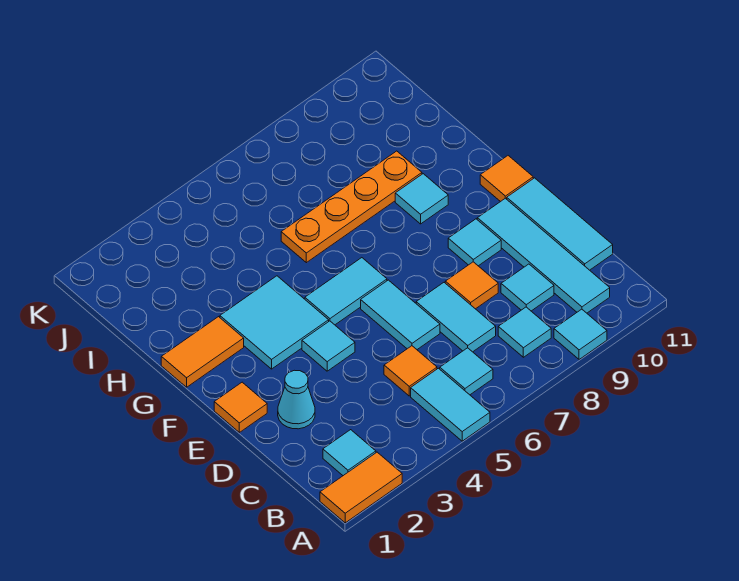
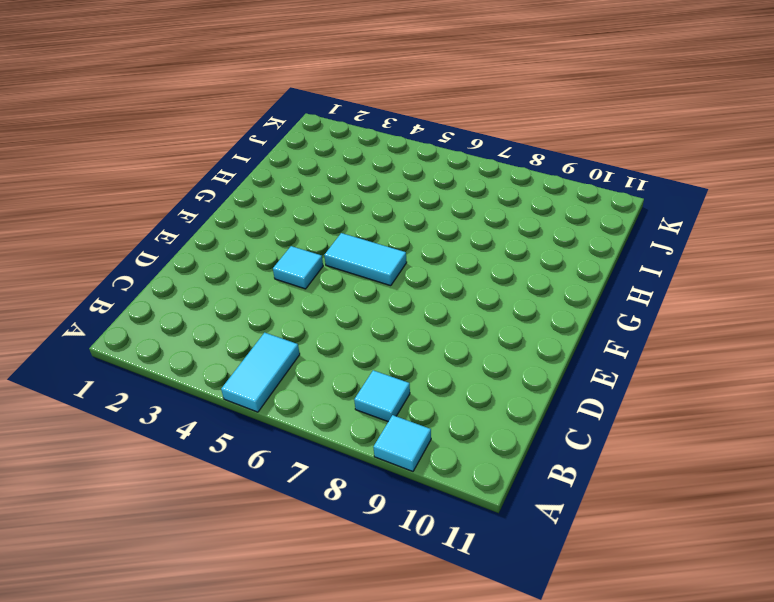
none -> orange tile A1:A2 level 1
none -> cyan tile B2 level 1
none -> cyan tile B6 level 1

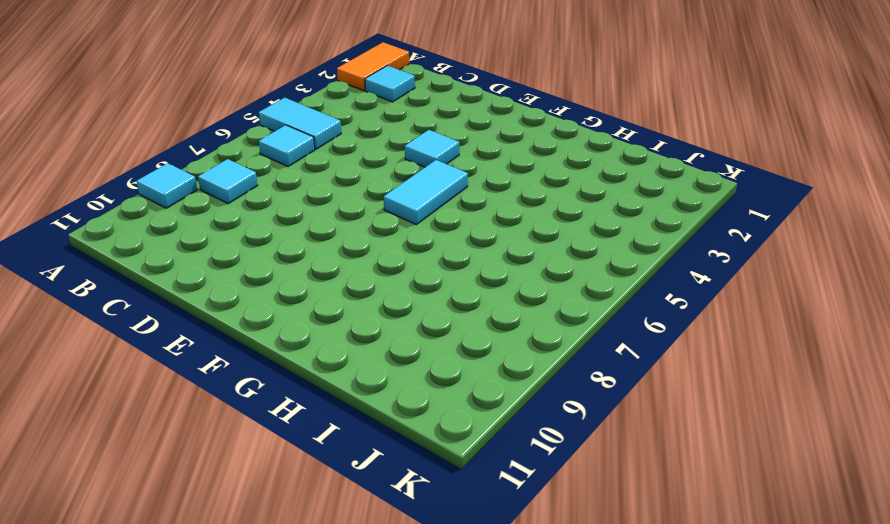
none -> cyan tile B10:E10 level 1
none -> orange tile C5 level 1
none -> cyan tile C7:D7 level 1

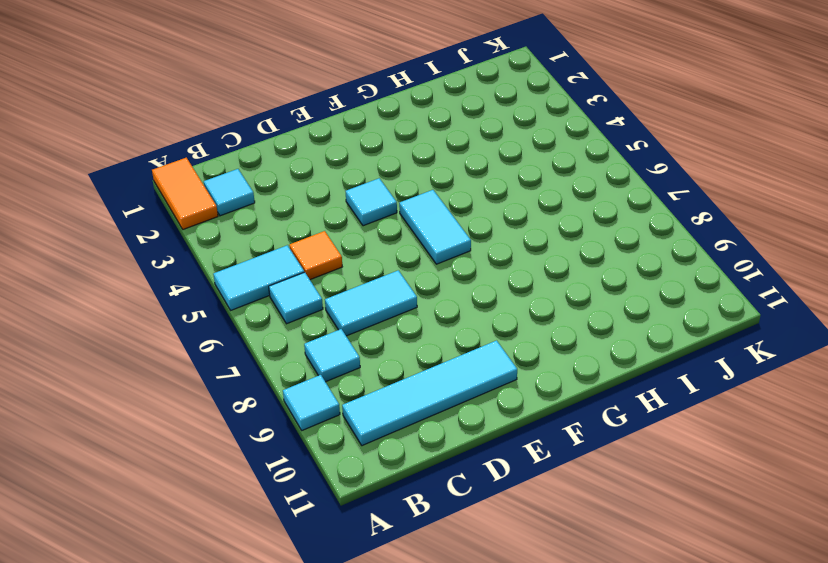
none -> cyan tile C9 level 1
none -> cyan tile C11:E11 level 1
none -> cyan cone D2 level 1

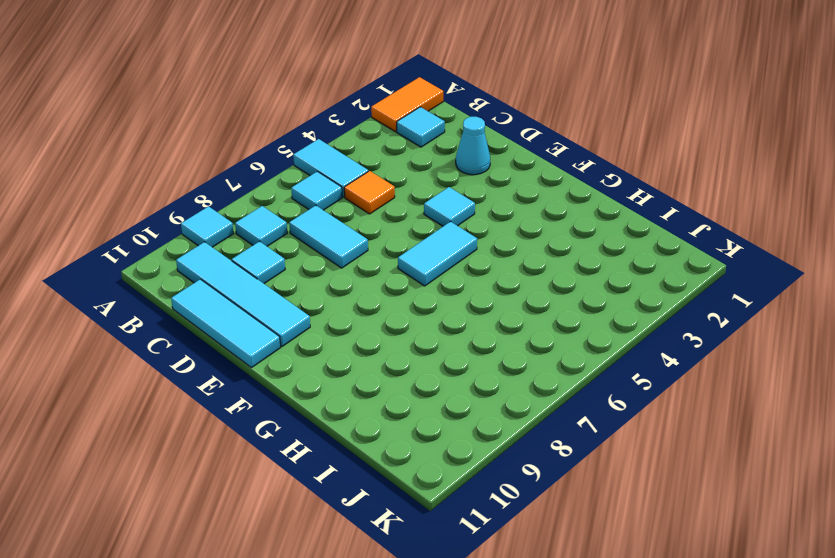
none -> cyan tile D6:E6 level 1
none -> orange tile D8 level 1
none -> orange tile E1 level 1

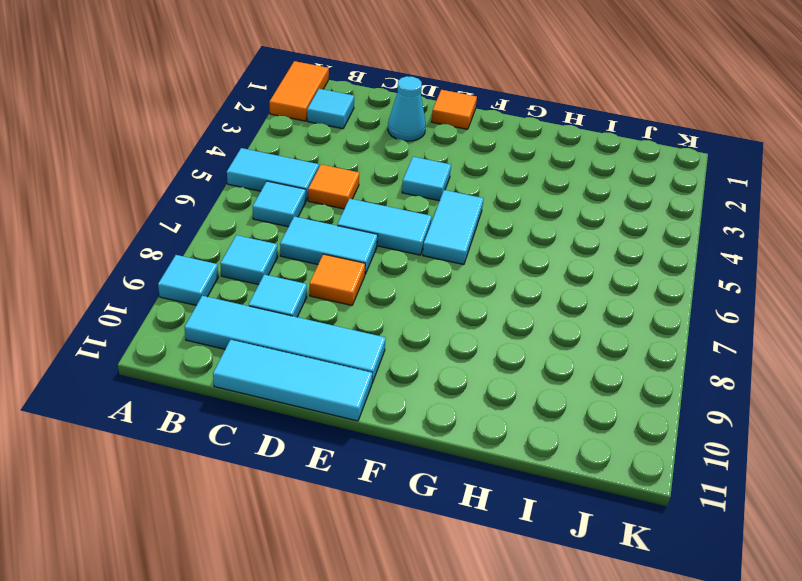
none -> cyan tile E9 level 1
none -> cyan tile F3:G4 level 1
none -> orange tile F11 level 1

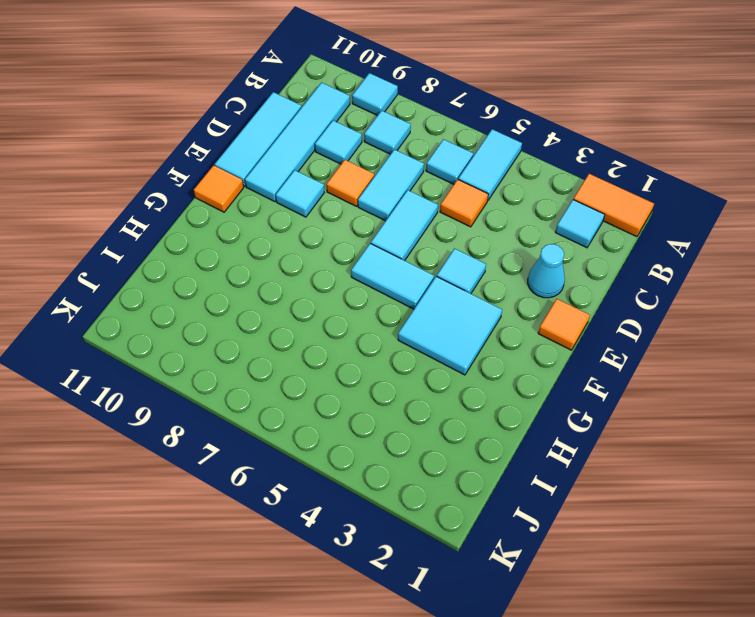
none -> orange tile G1:G2 level 1
none -> cyan tile G9 level 1
none -> orange plate H6:H9 level 1

